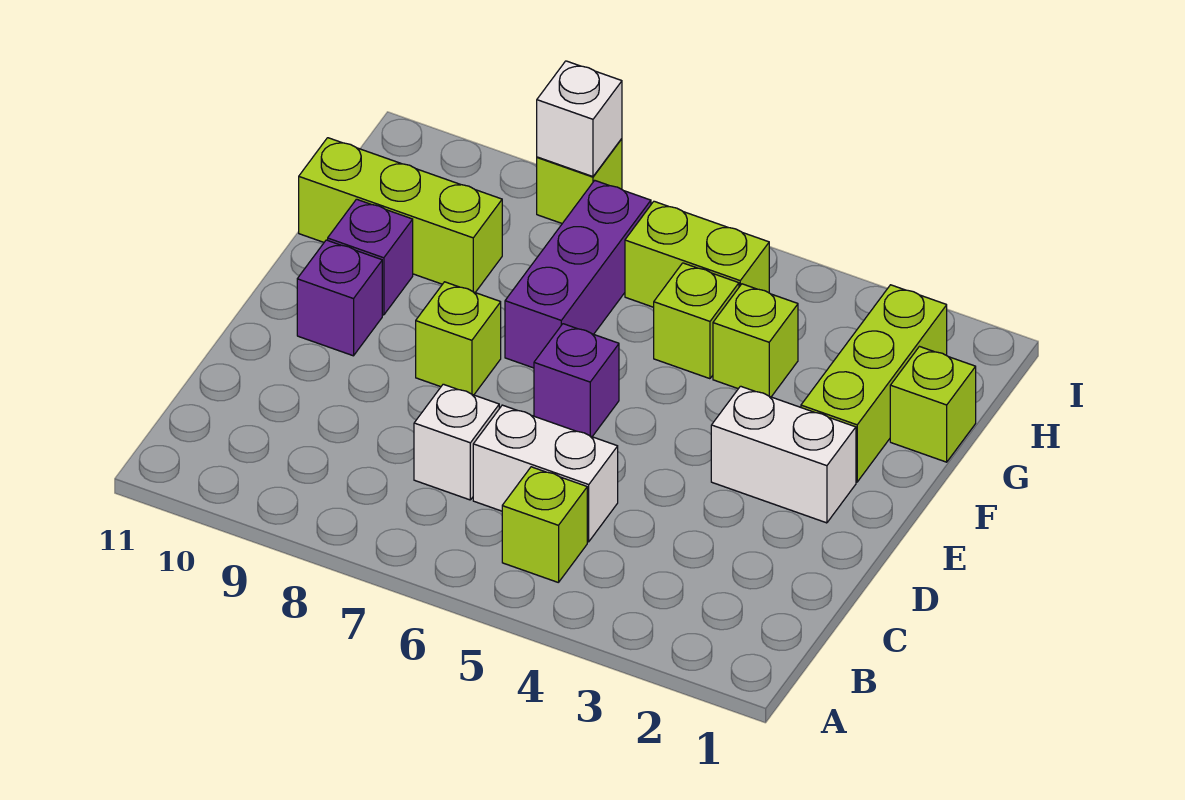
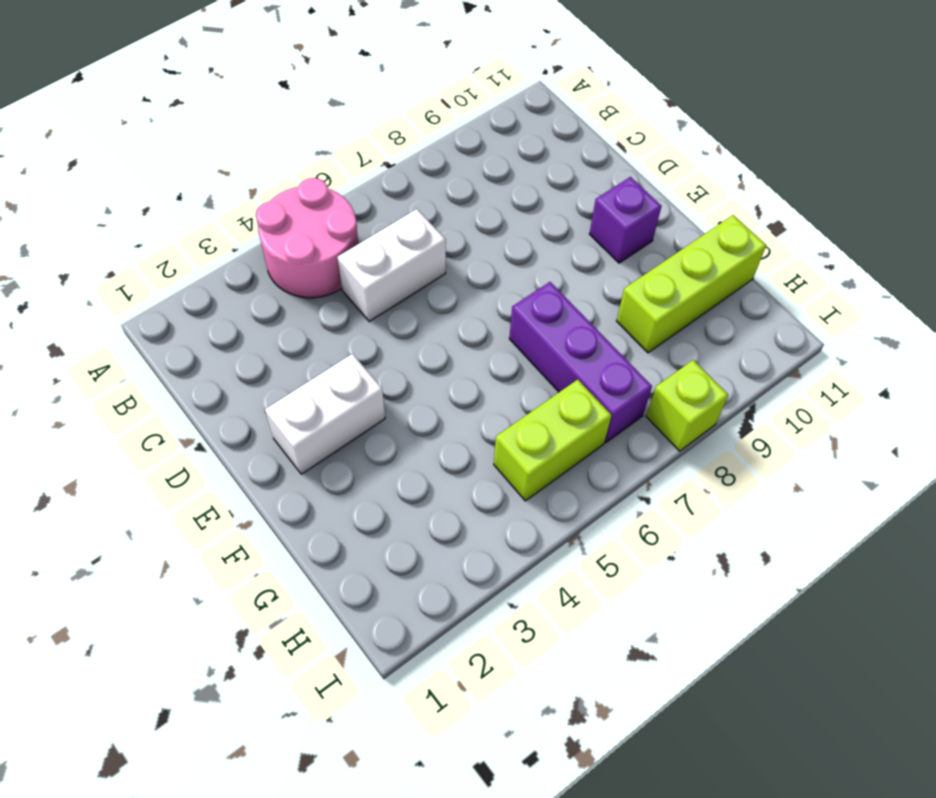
pink round brick A4:B5 level 1 -> lime brick B5 level 1
none -> white brick C7 level 1
none -> purple brick E6 level 1
none -> lime brick E8 level 1

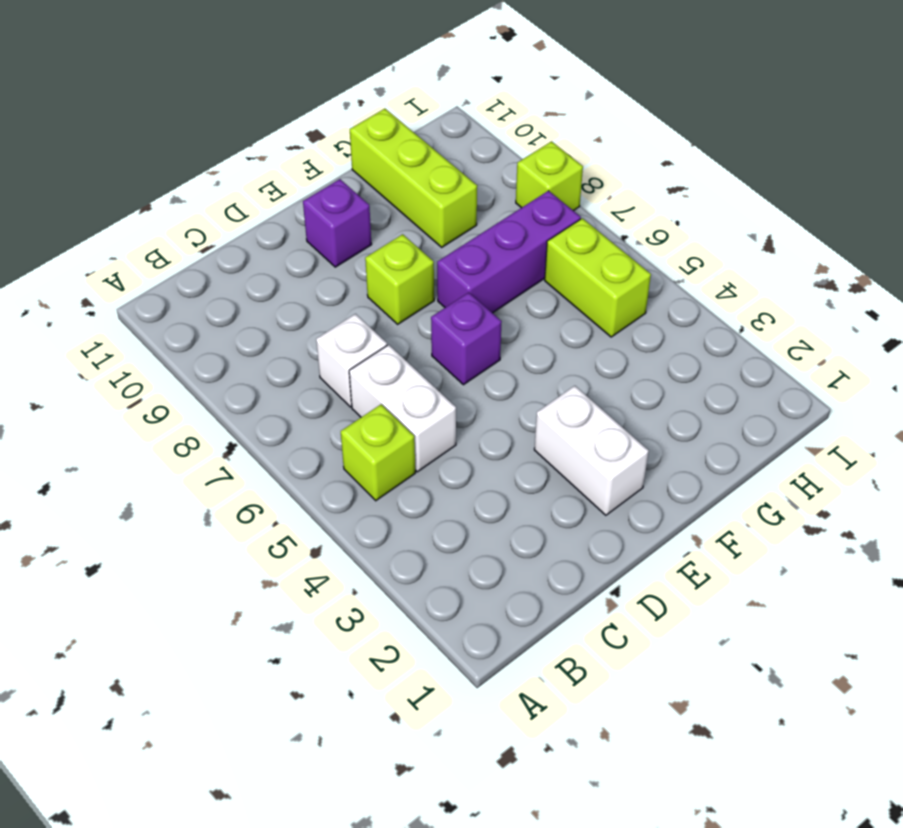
none -> lime brick F2:H2 level 1
none -> purple brick F10 level 1
none -> lime brick G1 level 1

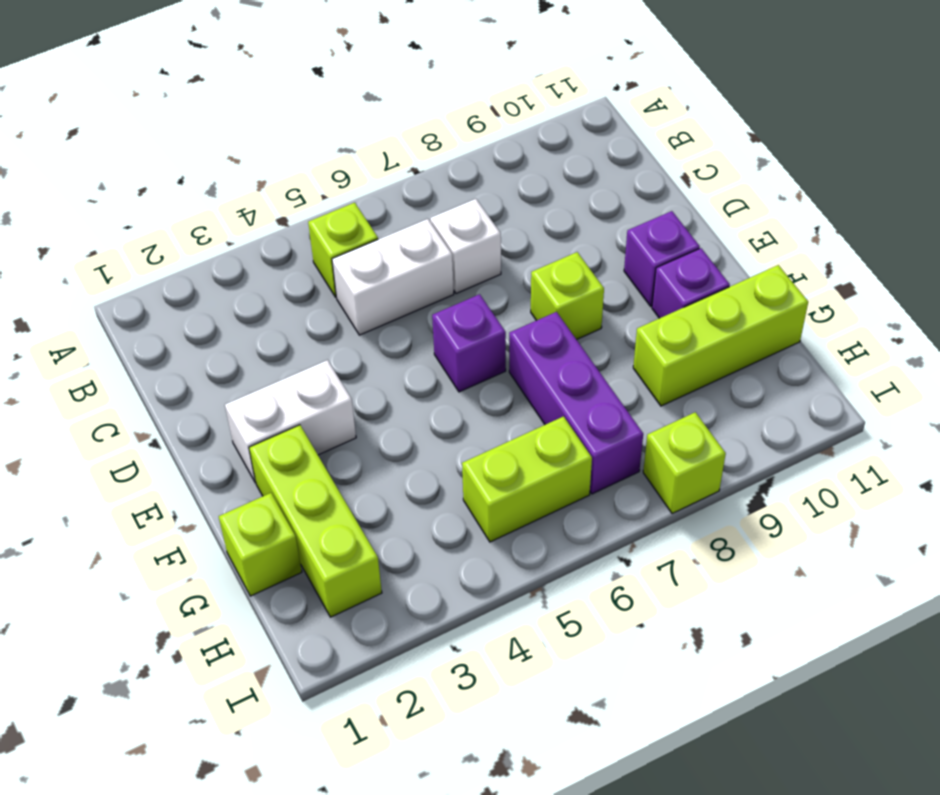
none -> lime brick G4 level 1
none -> lime brick G5 level 1
none -> white brick I8 level 2

